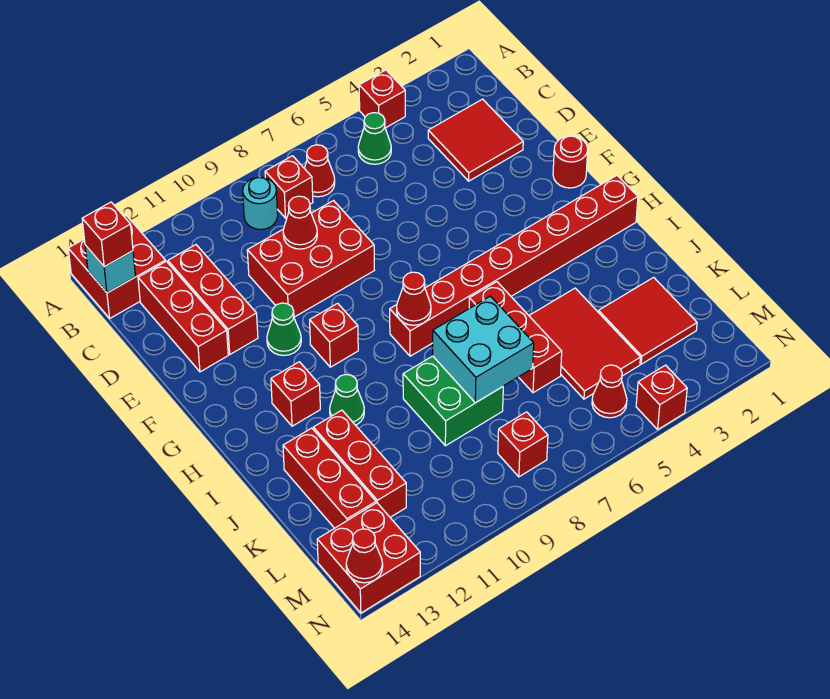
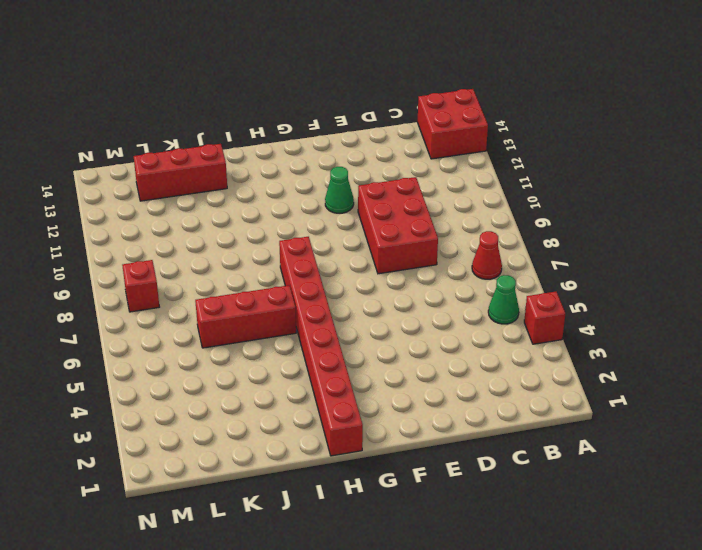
none -> red brick B8 level 1
none -> cyan round brick B9 level 1
none -> red tile C2:D3 level 1
none -> red brick C12:E12 level 1

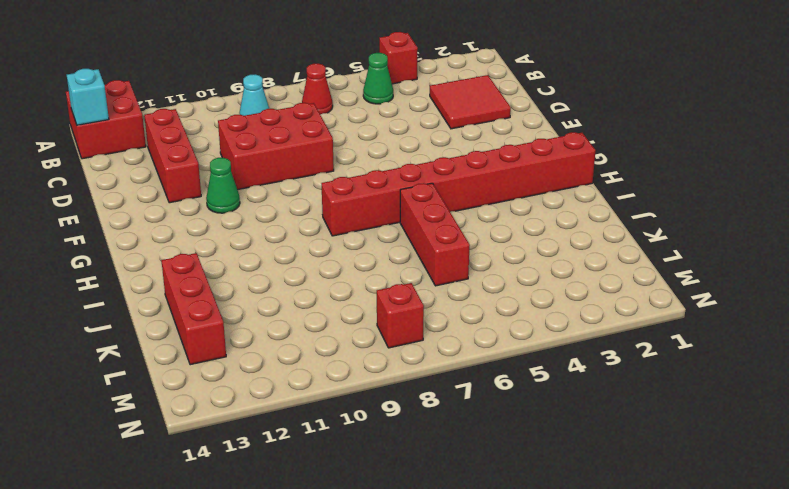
cyan cone B9 level 1 -> cyan round brick B9 level 1
none -> red brick B8 level 1
none -> red brick C13:E13 level 1
none -> red round brick F1 level 1
none -> red brick G10 level 1

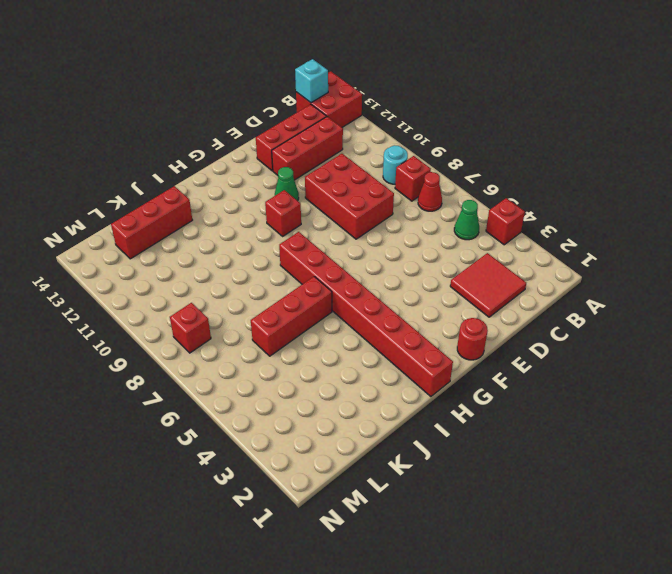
none -> red brick H12 level 1
none -> green cone I11 level 1
none -> red tile J4:L5 level 1
none -> green brick J8:K9 level 1

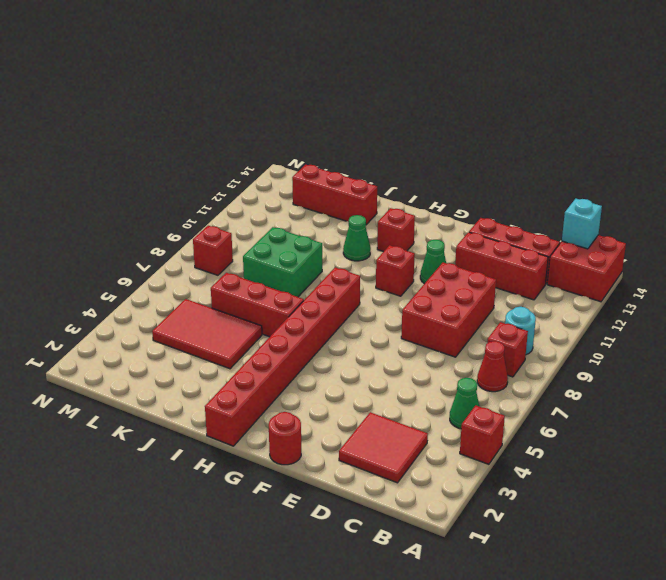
none -> red brick J12:L12 level 1
none -> red tile K2:L3 level 1
none -> red cone M5 level 1
none -> red brick M13:N14 level 1

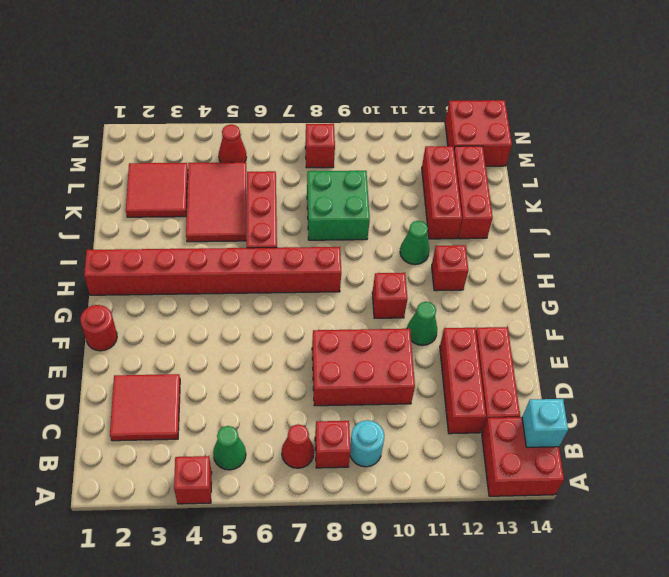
none -> red brick N4 level 1
none -> red cone D9 level 2
none -> red cone H8 level 2
none -> cyan brick J7:K8 level 2

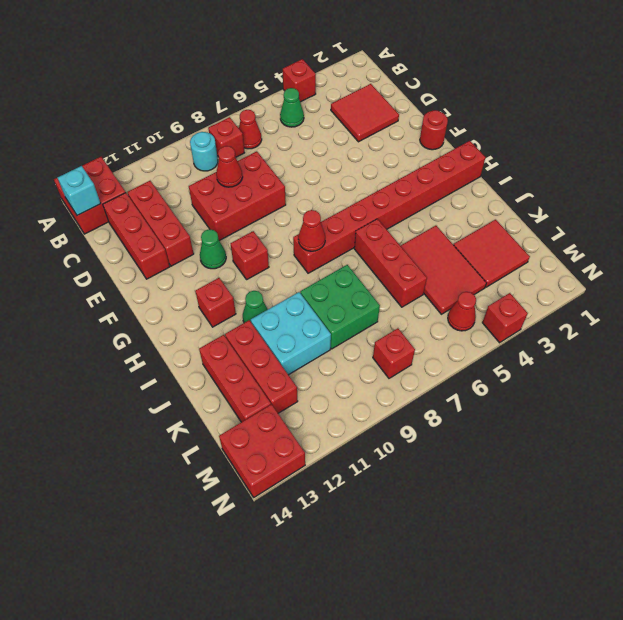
cyan brick J10:K11 level 1 -> cyan brick J7:K8 level 2
none -> red cone N14 level 2
none -> red brick B14 level 3

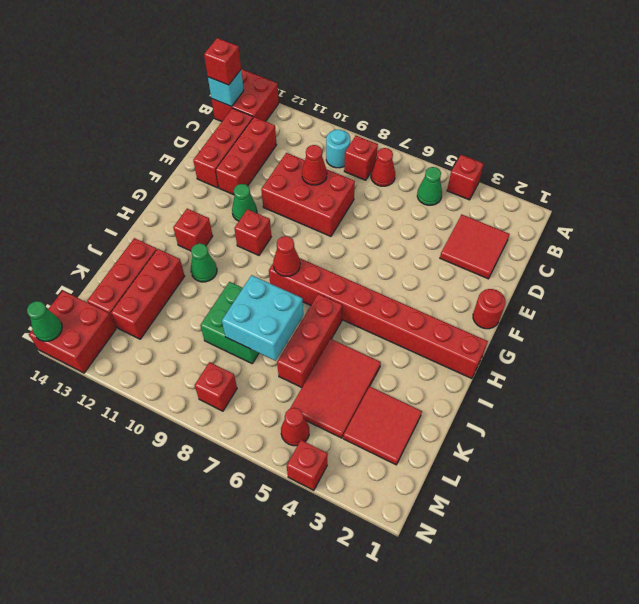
green cone N14 level 2 -> red cone N14 level 2

